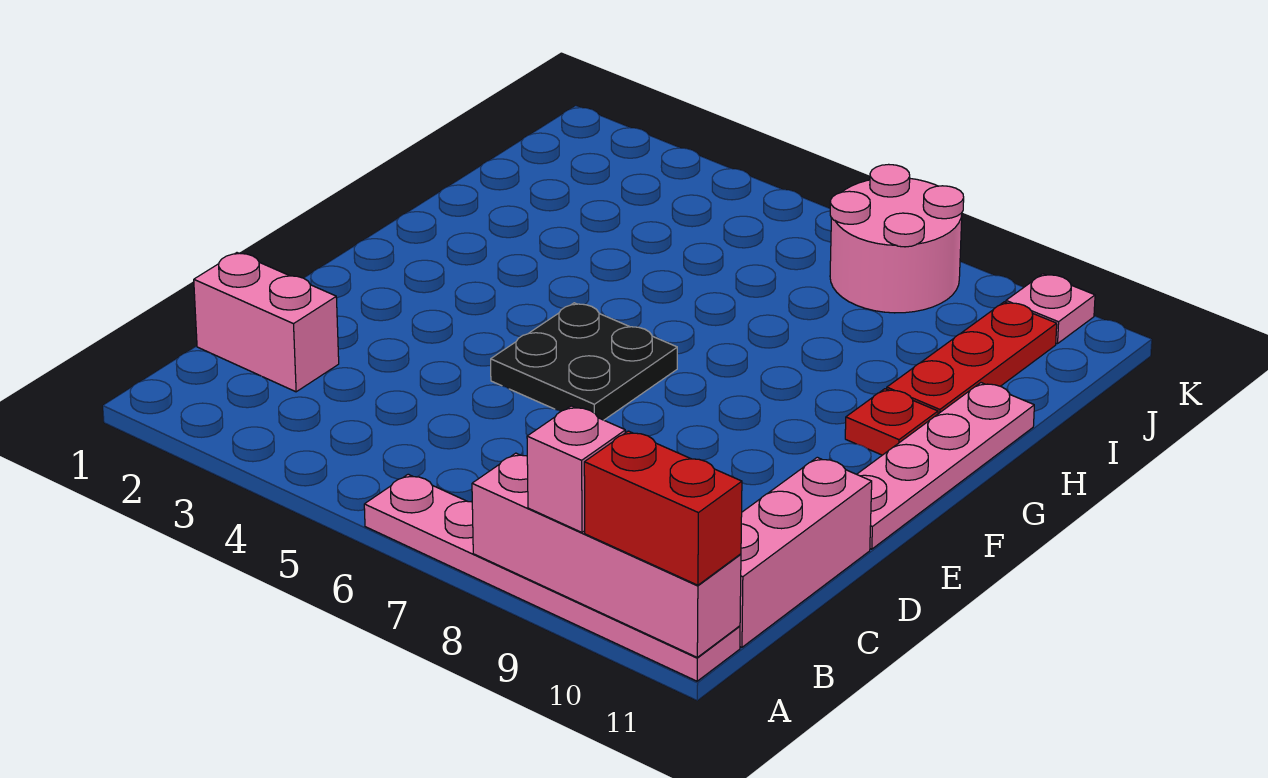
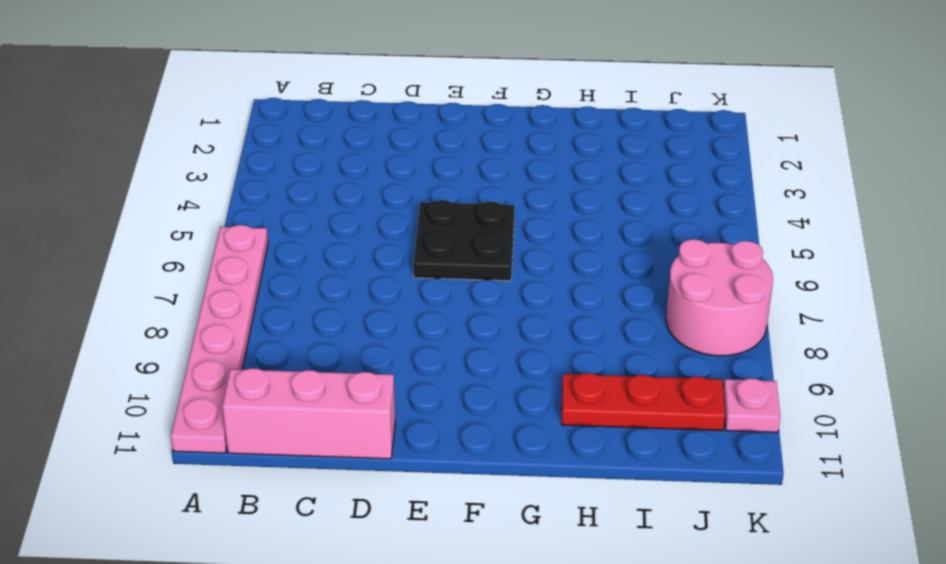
none -> pink brick C1:C2 level 1
none -> pink plate E11:H11 level 1
none -> red plate G10 level 1

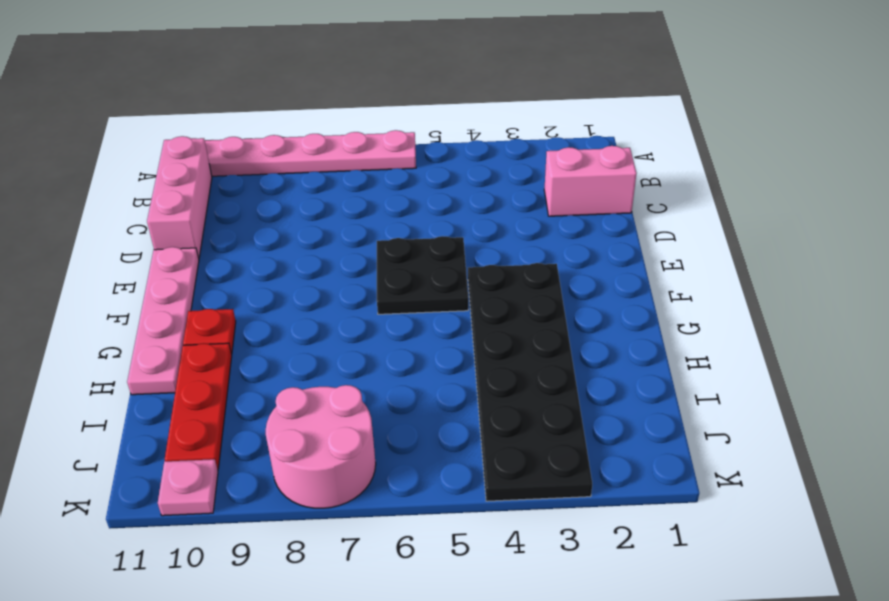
black plate F3:K4 level 1 -> none
none -> pink brick A8:A11 level 2
none -> pink brick A9 level 3
none -> red brick A10:A11 level 3

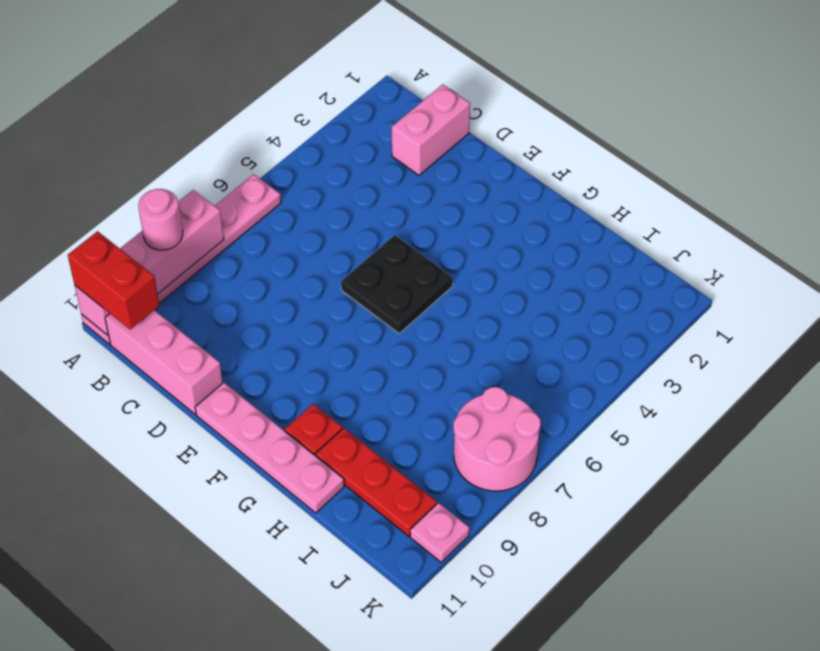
pink round brick A9 level 3 -> pink brick A9 level 3
red brick A11:B11 level 3 -> red brick A10:A11 level 3

